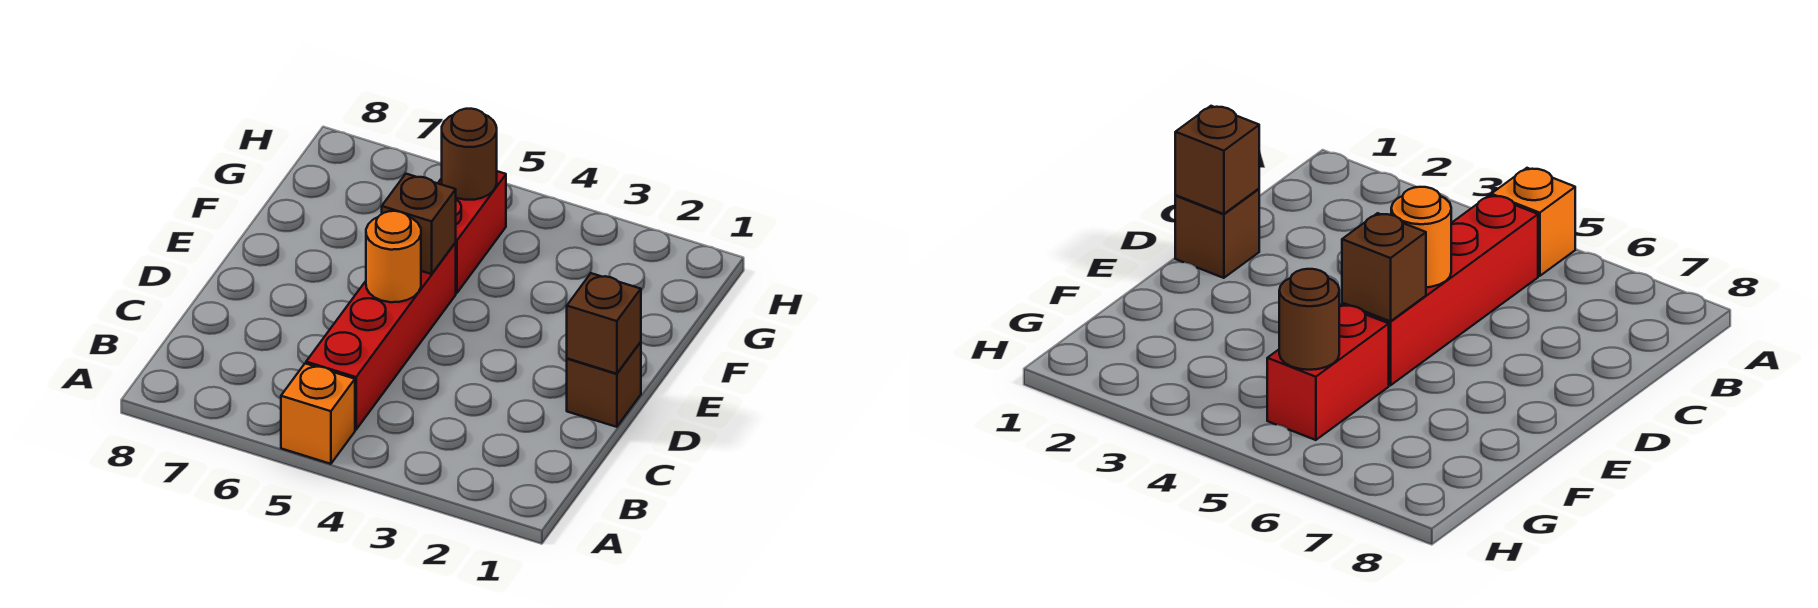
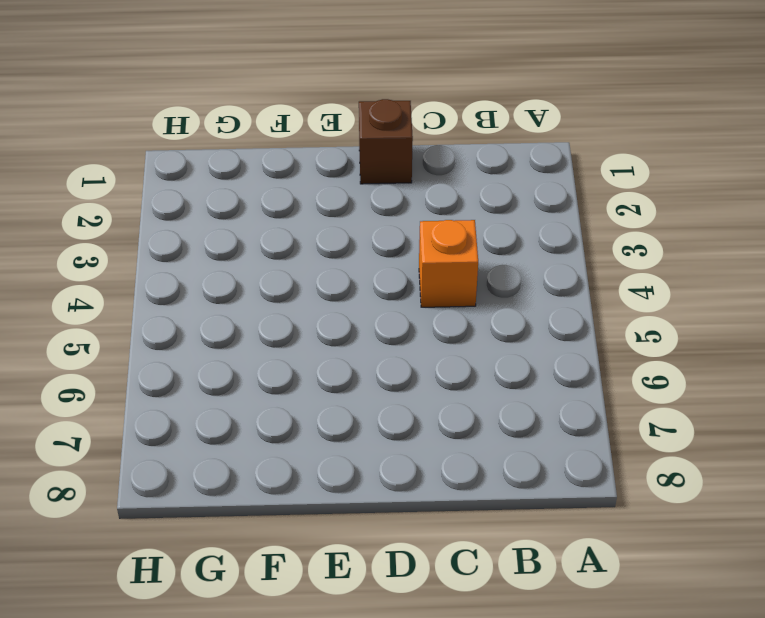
orange brick C4 level 1 -> orange brick A5 level 1
none -> red brick B5:E5 level 1
none -> red brick F5:G5 level 1

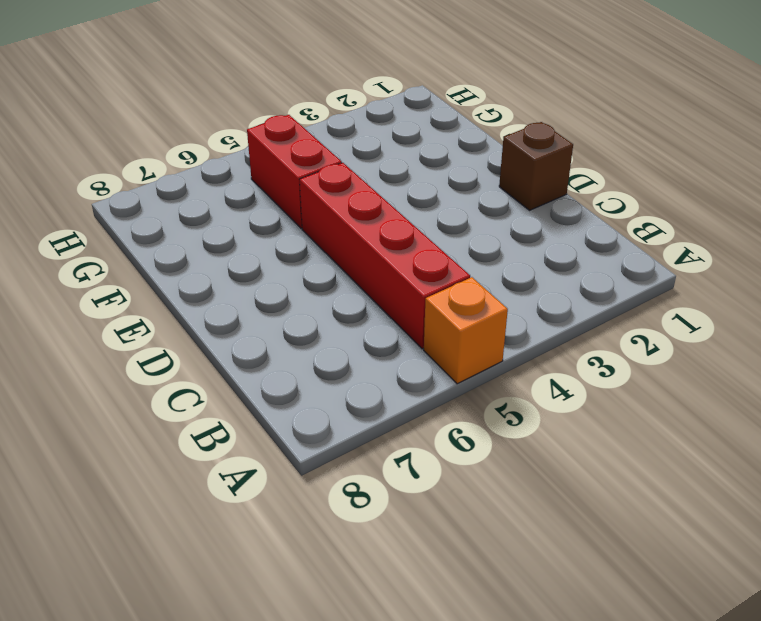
none -> brown brick D1 level 2
none -> orange round brick D5 level 2

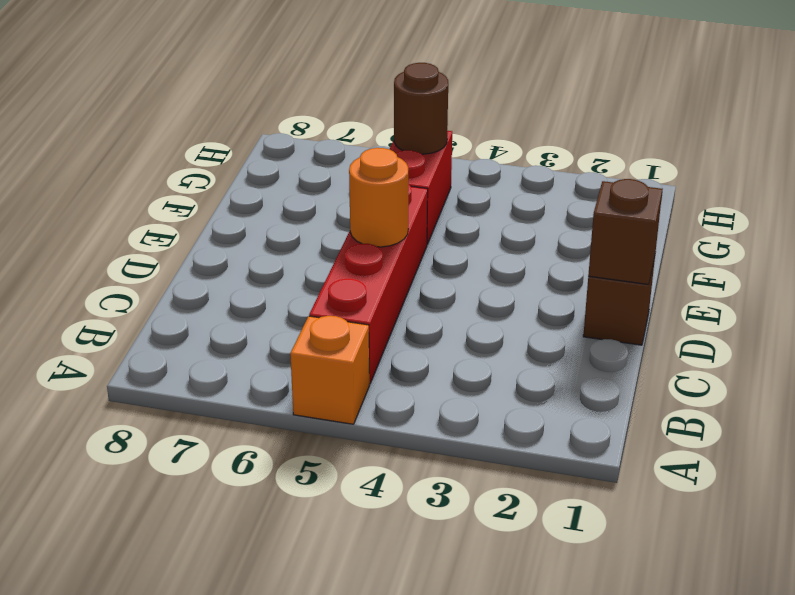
none -> brown brick E5 level 2

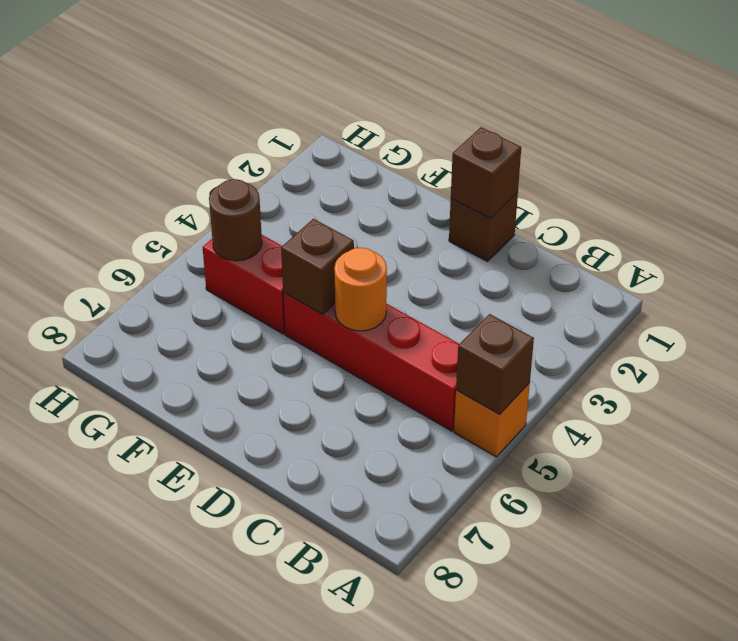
brown brick A5 level 2 -> none

